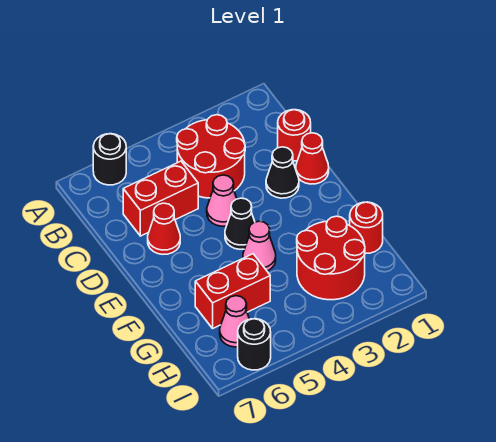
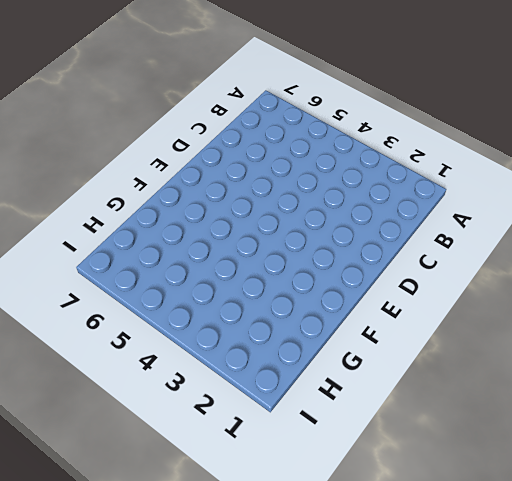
none -> black round brick A6 level 1
none -> red round brick B3:C4 level 1
none -> red round brick C1 level 1

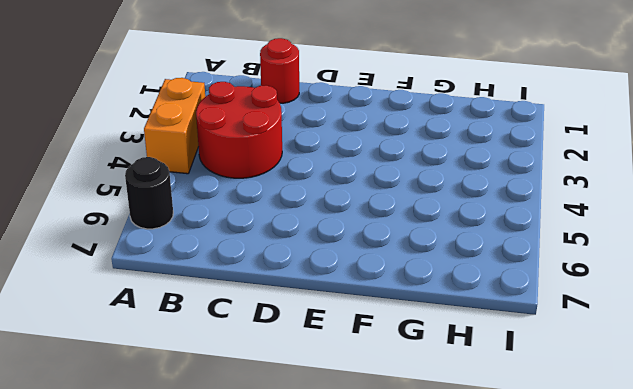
orange brick A3:A4 level 1 -> none
none -> red brick C5:C6 level 1
none -> red cone D1 level 1
none -> black cone D2 level 1

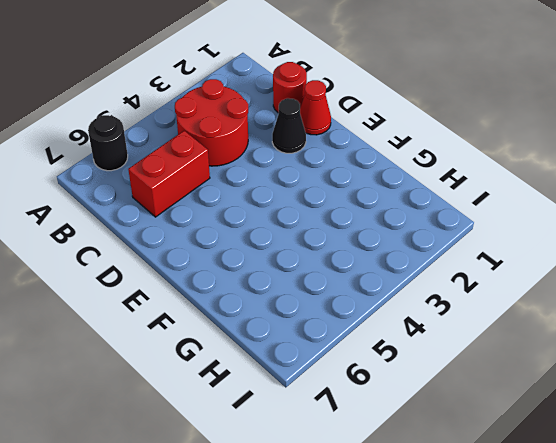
none -> pink cone D4 level 1
none -> red cone D6 level 1
none -> black cone E4 level 1

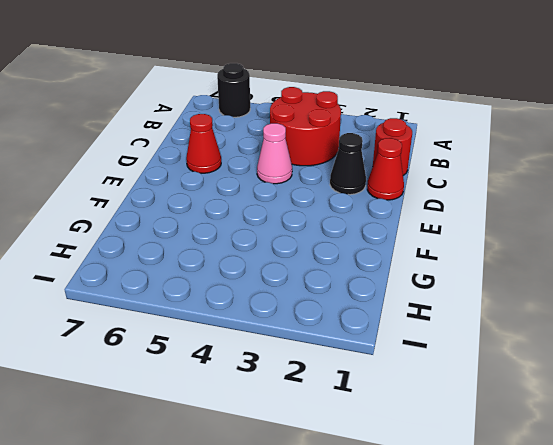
none -> red brick C5:C6 level 1
none -> black cone E4 level 1
none -> pink cone F4 level 1

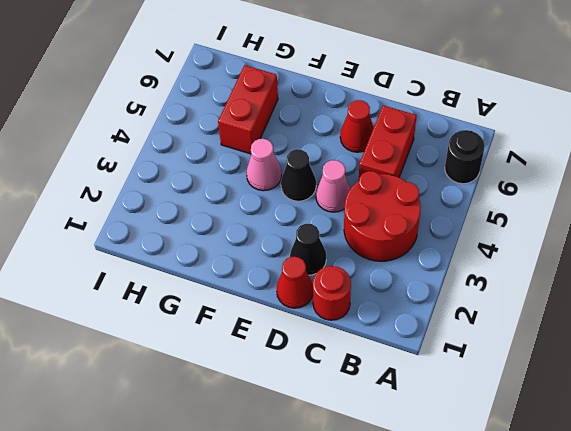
none -> red round brick G1 level 1
none -> red round brick G2:H3 level 1
none -> pink cone H6 level 1

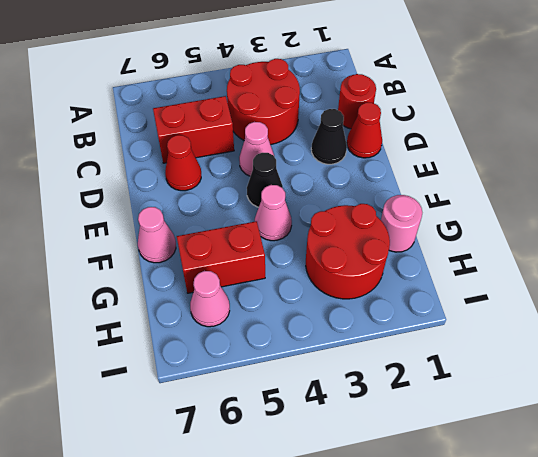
pink cone F7 level 1 -> none
pink round brick G1 level 1 -> red round brick G1 level 1
none -> black round brick A6 level 1
none -> black round brick I6 level 1

